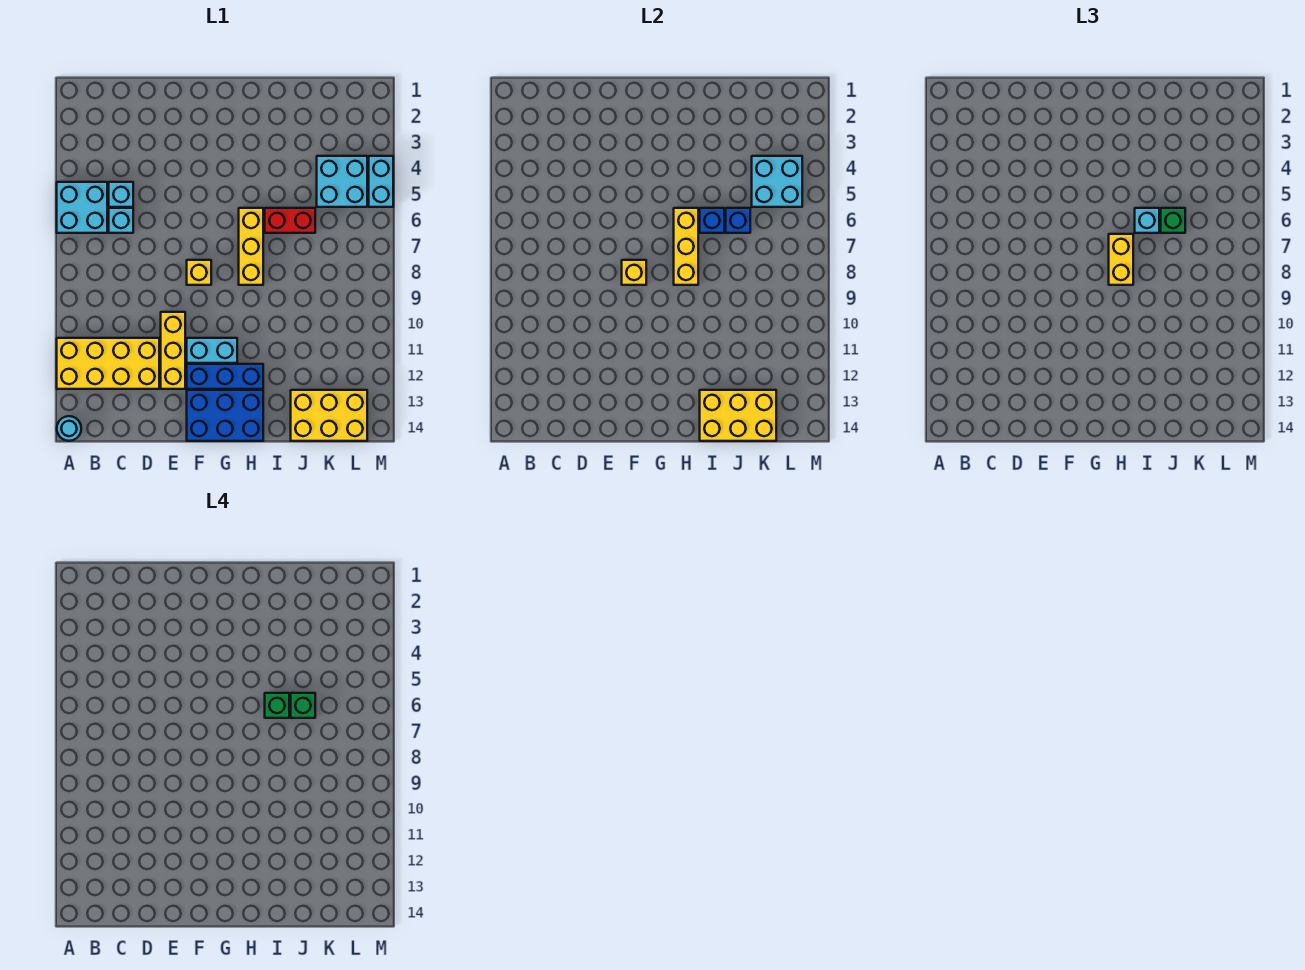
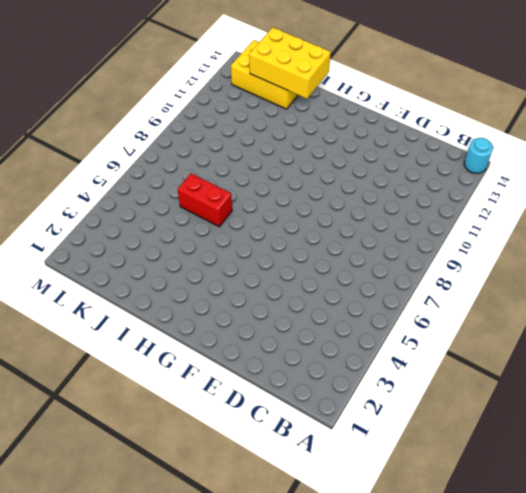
none -> cyan brick A5:B6 level 1
none -> yellow brick A11:D12 level 1
none -> cyan brick C5 level 1

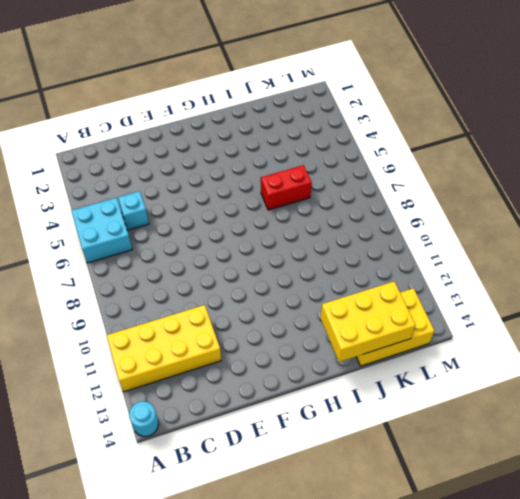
none -> cyan brick C6 level 1
none -> yellow brick E10:E12 level 1
none -> yellow brick F8 level 1

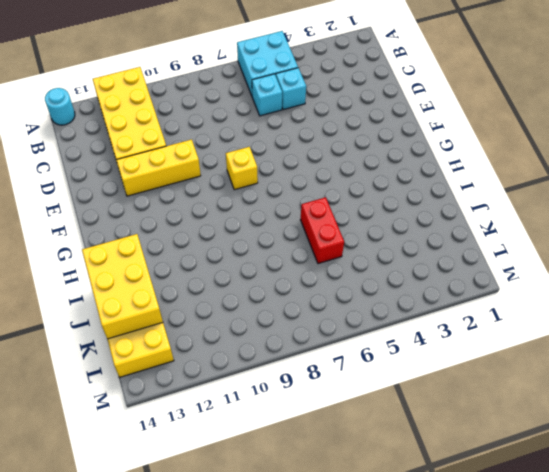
none -> cyan brick F11:G11 level 1
none -> blue brick F12:H12 level 1
none -> blue brick F13:H14 level 1

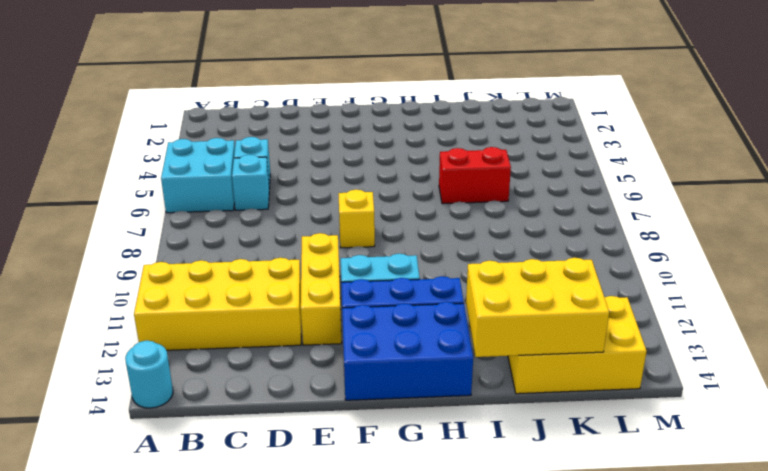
none -> yellow brick H6:H8 level 1
none -> cyan brick K4:L5 level 1
none -> cyan brick M4:M5 level 1

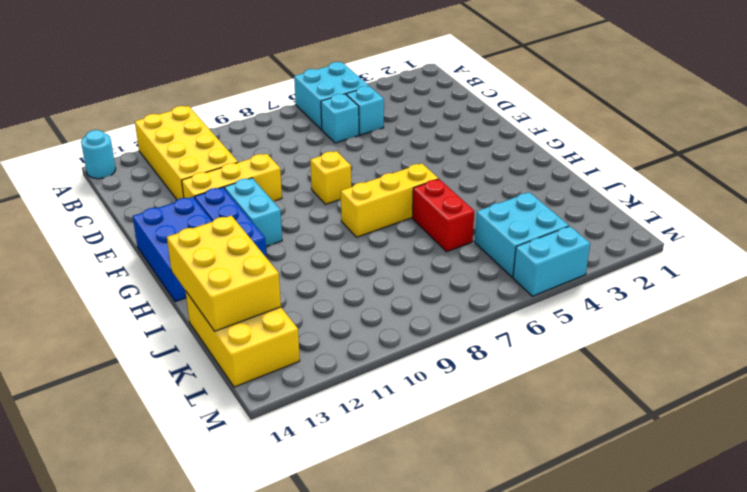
none -> yellow brick F8 level 2
none -> yellow brick H6:H8 level 2
none -> blue brick I6 level 2

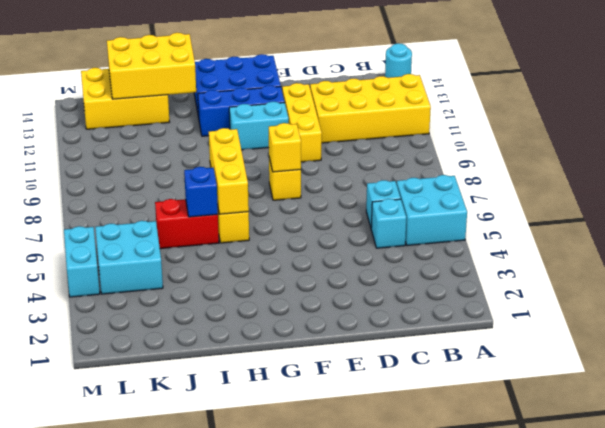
none -> blue brick J6 level 2
none -> cyan brick K4:L5 level 2
none -> yellow brick H7:H8 level 3

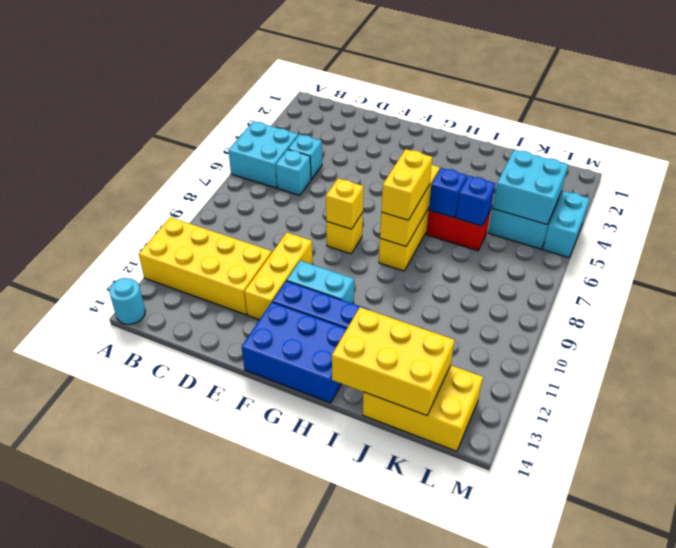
none -> cyan brick I6 level 3
none -> green brick J6 level 3
none -> green brick I6 level 4

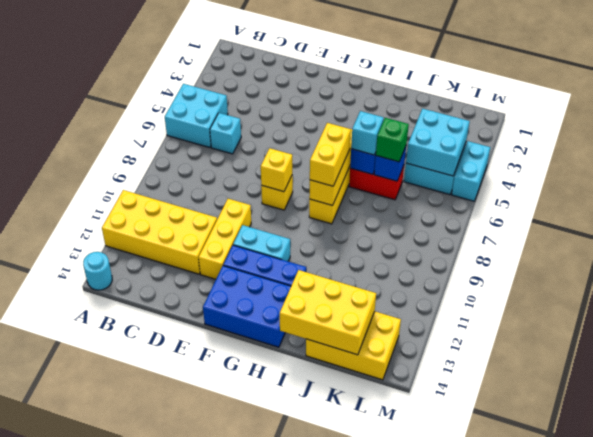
none -> cyan brick C5 level 1
none -> green brick I6 level 4
none -> green brick J6 level 4

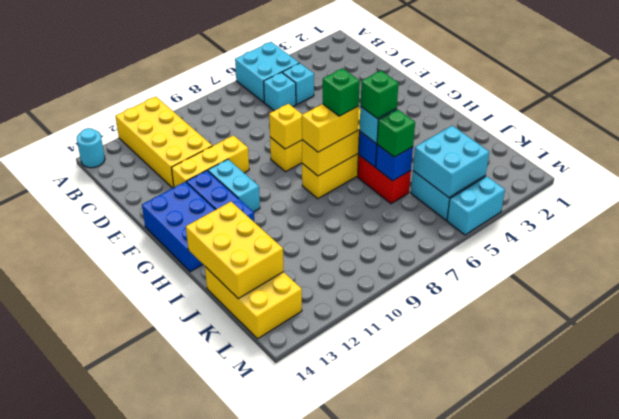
green brick H7 level 4 -> green brick J6 level 4

